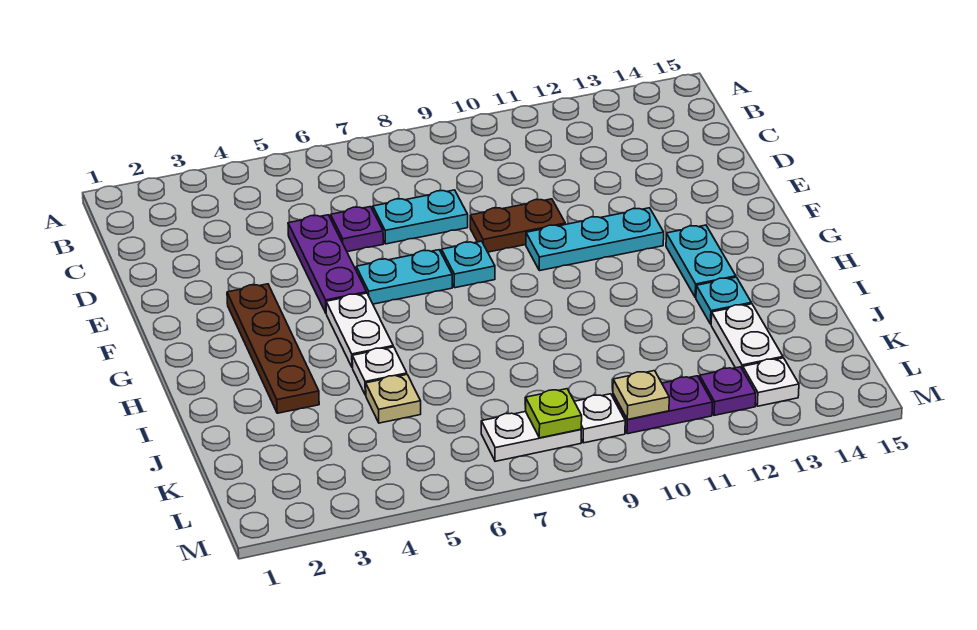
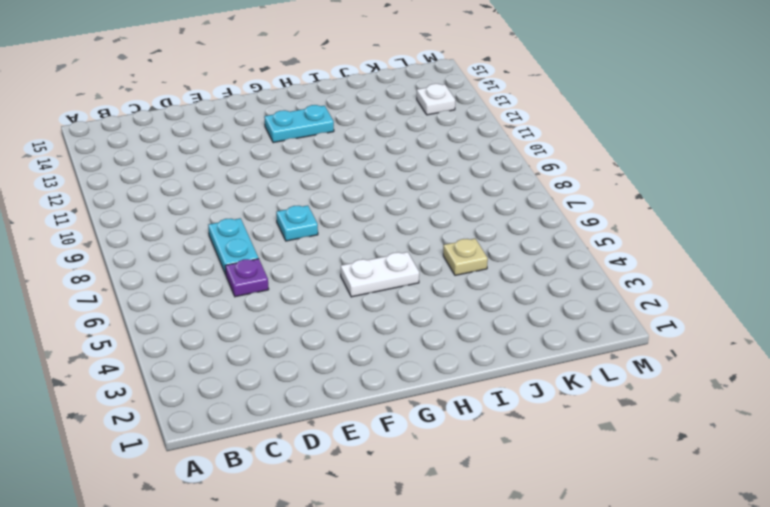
none -> purple plate D5:F5 level 1
none -> brown plate E9:E10 level 1
none -> brown plate F3:I3 level 1

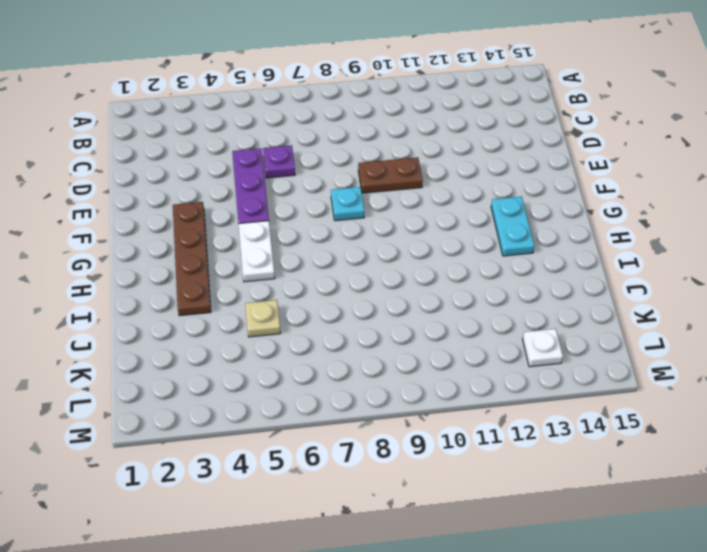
none -> cyan plate D7:D8 level 1
none -> cyan plate F6:F7 level 1
none -> cyan plate F10:F12 level 1

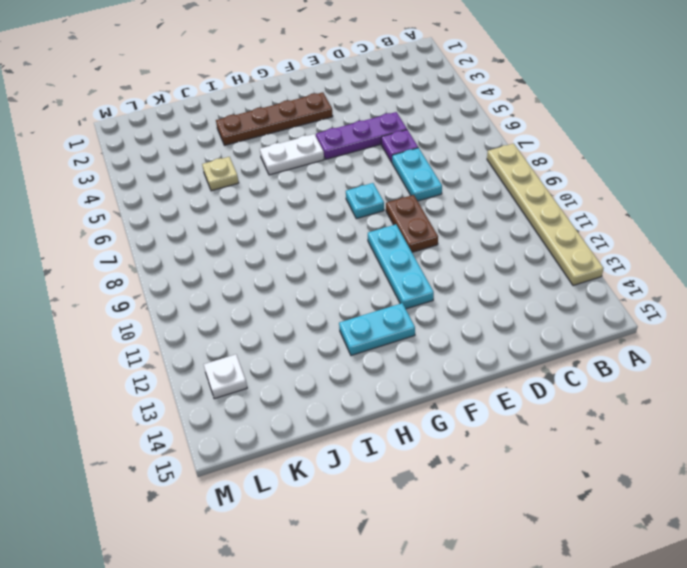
tan plate A8:A13 level 1 -> none
none -> cyan plate F6:F7 level 1
none -> white plate I5 level 1
none -> cyan plate I13 level 1

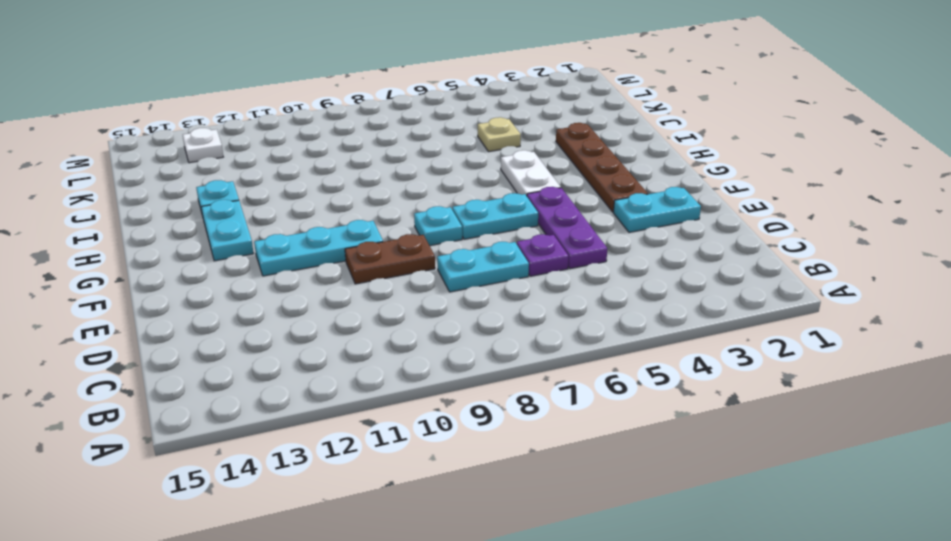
cyan plate E2:E3 level 1 -> none
none -> white plate I5 level 1
none -> white plate J13:K13 level 1
none -> white plate L7:L8 level 1

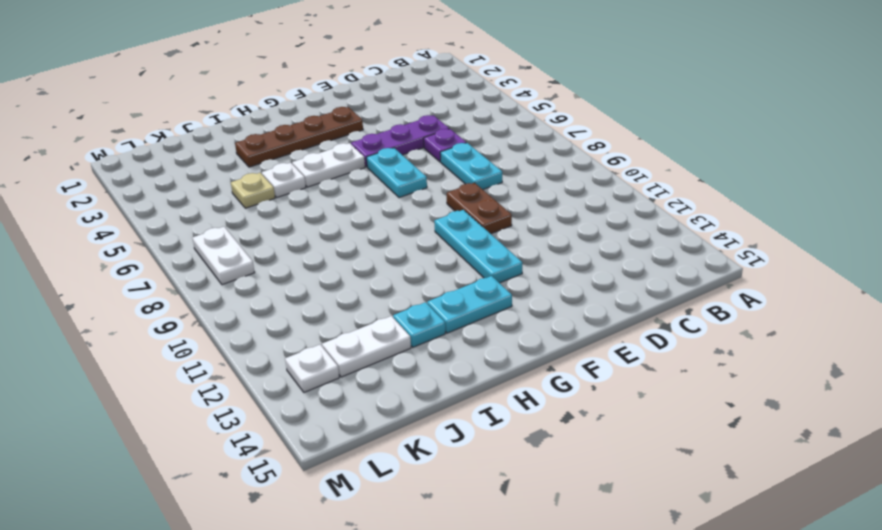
none -> cyan plate F8 level 1
none -> white plate L9 level 1
none -> purple plate L10:L11 level 1

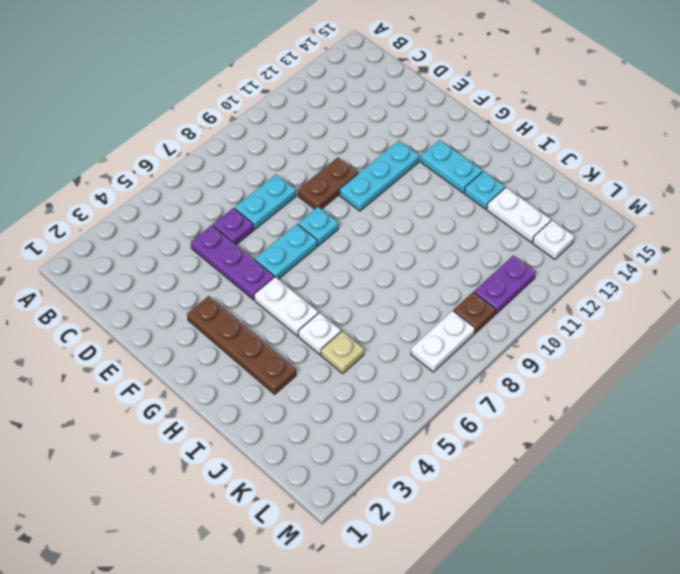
brown plate L9 level 1 -> white plate L9 level 1
none -> purple plate L12 level 1
none -> lime plate L8 level 2
none -> tan plate L10 level 2

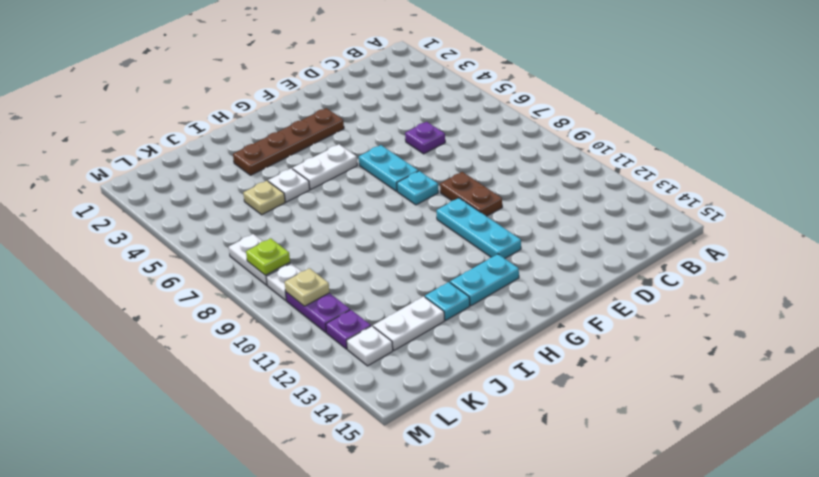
none -> purple plate D5:F5 level 1
none -> cyan plate D7:D8 level 1

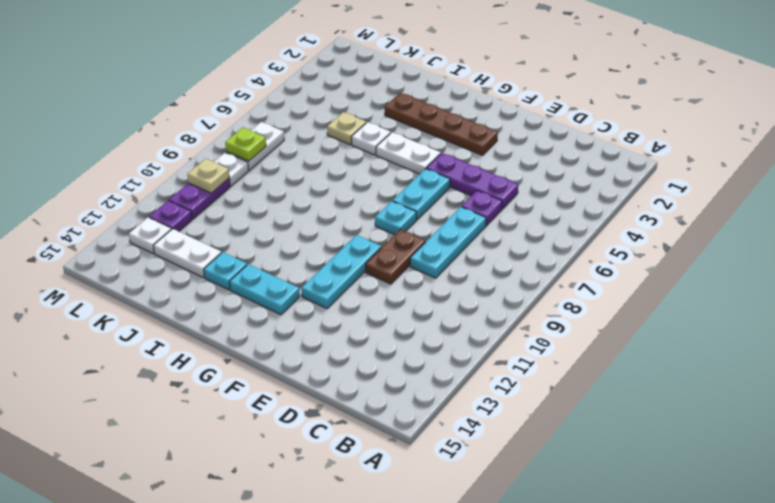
cyan plate D7:D9 level 1 -> cyan plate D7:D8 level 1

